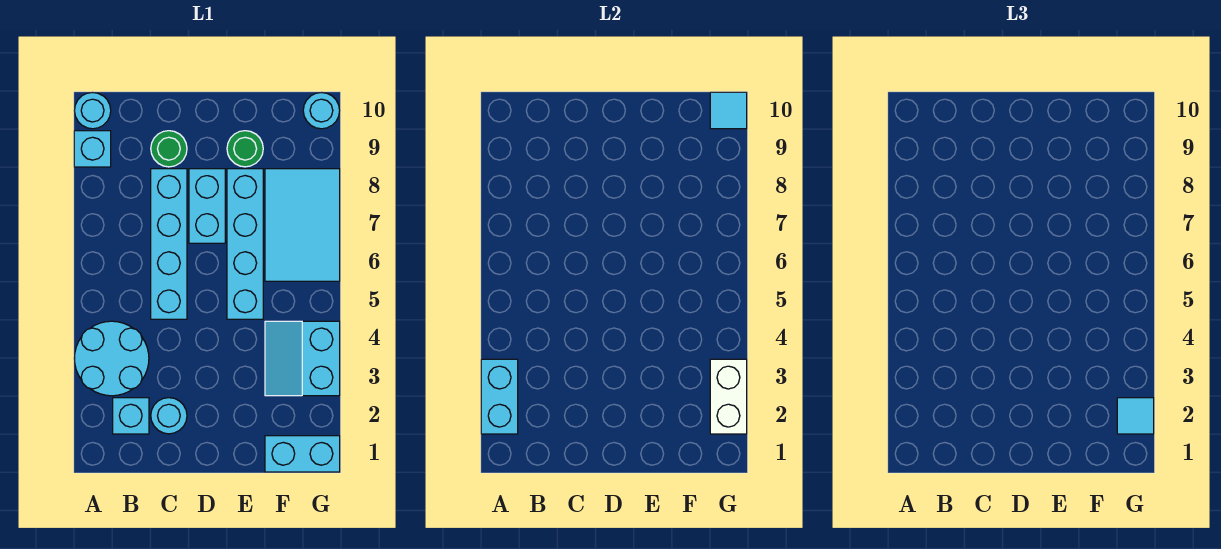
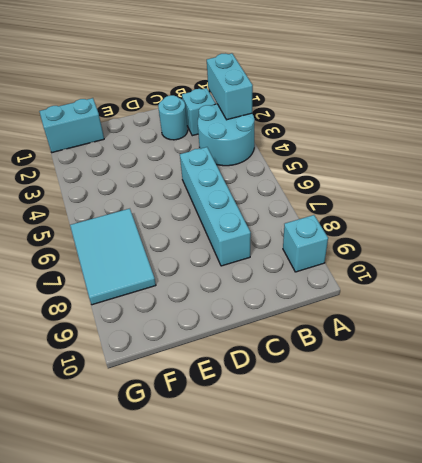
none -> cyan round brick A10 level 1
none -> green round brick C9 level 1
none -> cyan brick D7:D8 level 1

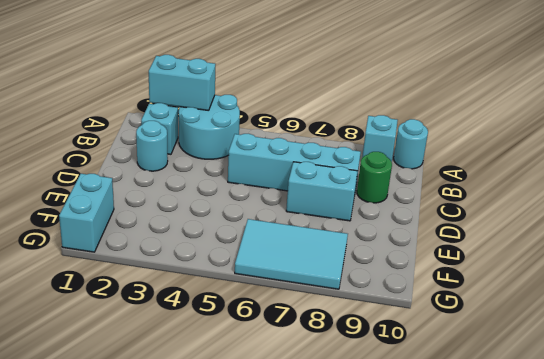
none -> cyan brick E5:E8 level 1
none -> green round brick E9 level 1
none -> cyan slope F3:G4 level 1 top G

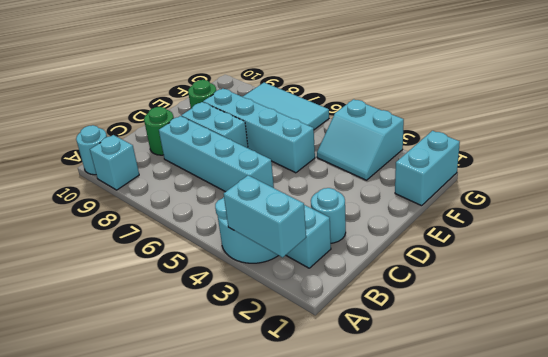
none -> cyan round brick G10 level 1
none -> white brick G2:G3 level 2
none -> cyan tile G10 level 2

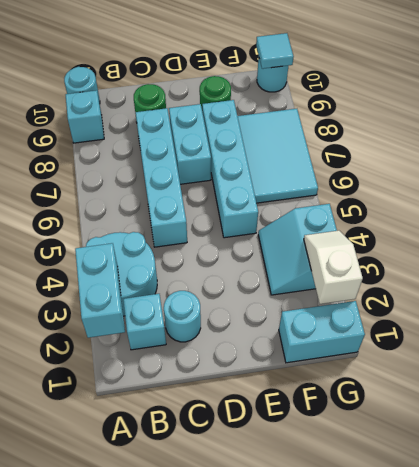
white slope G2:G3 level 2 top 2 -> white brick G2:G3 level 2
none -> cyan tile G2 level 3

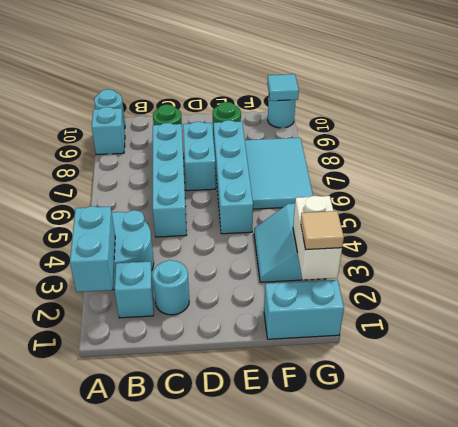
tan tile G2 level 3 -> cyan tile G2 level 3

